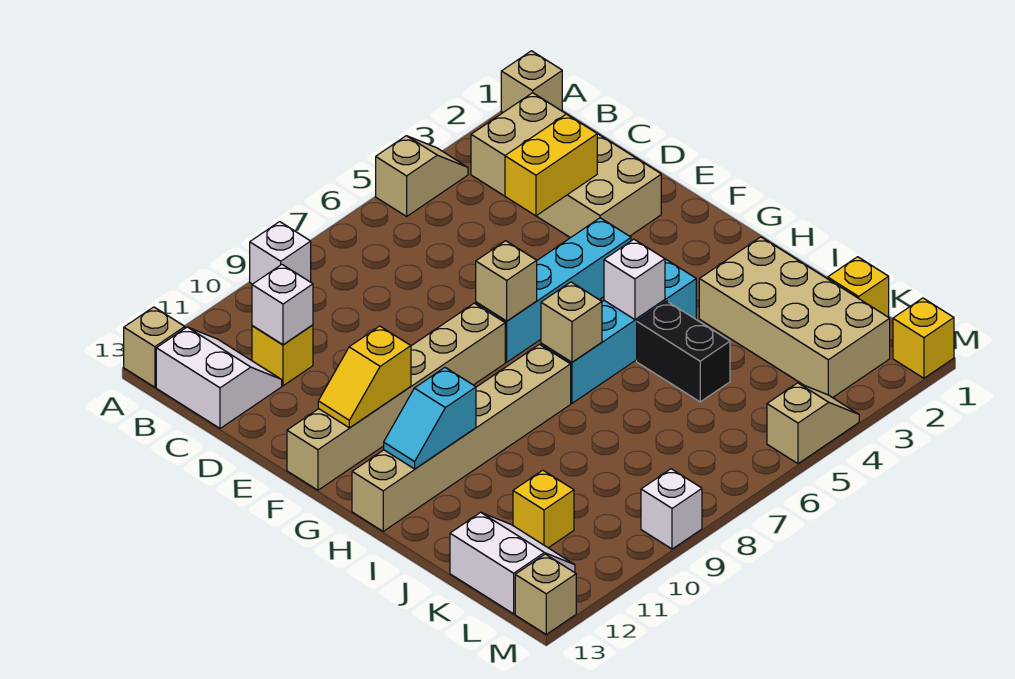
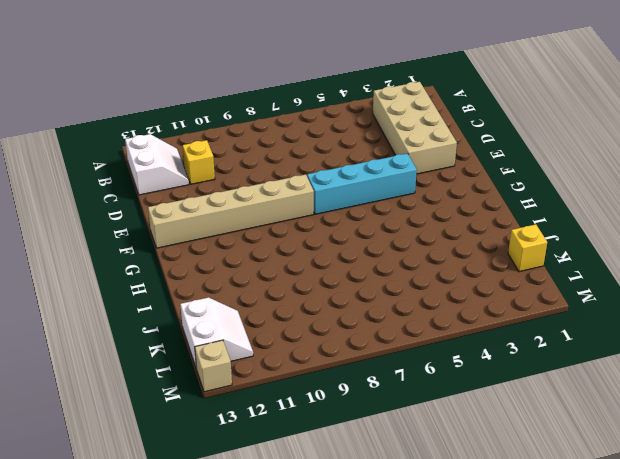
none -> tan brick A1 level 1
none -> tan slope A4:A5 level 1 top 5
none -> white brick A9 level 1

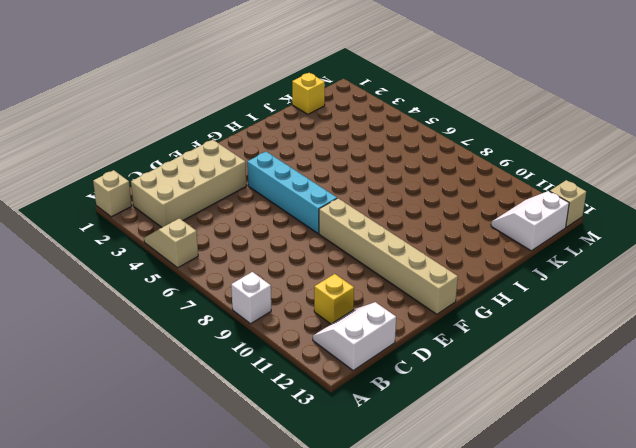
none -> tan brick A13 level 1
none -> cyan brick H4:H7 level 1
none -> tan brick H8:H13 level 1

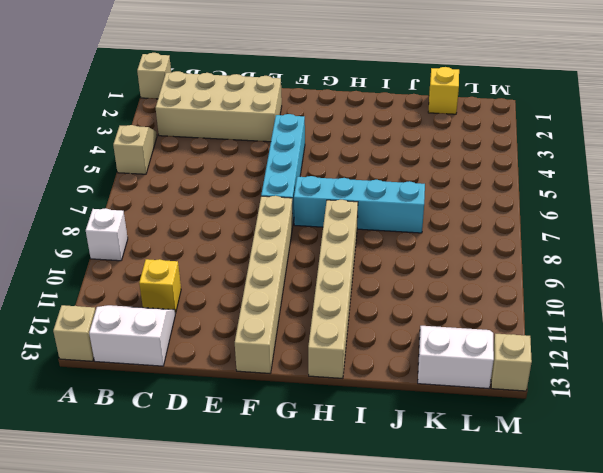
cyan brick G7:J7 level 1 -> cyan brick H4:H7 level 1
none -> tan brick I2:L3 level 1
none -> black brick I5:J5 level 1
none -> yellow brick K11 level 1

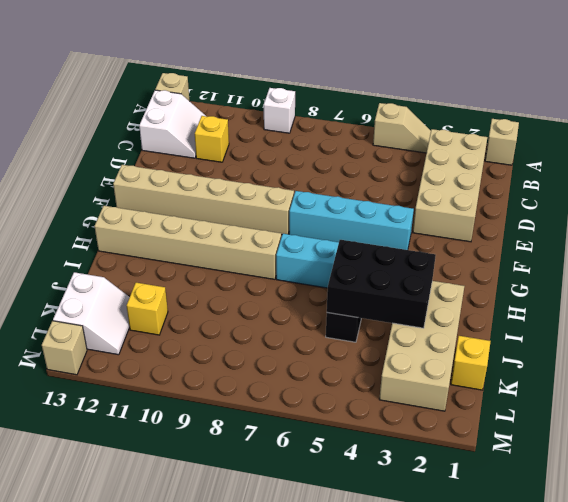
black brick I3:J5 level 2 -> none
none -> yellow brick M1 level 1
none -> tan slope M4:M5 level 1 top 5
none -> white brick M9 level 1

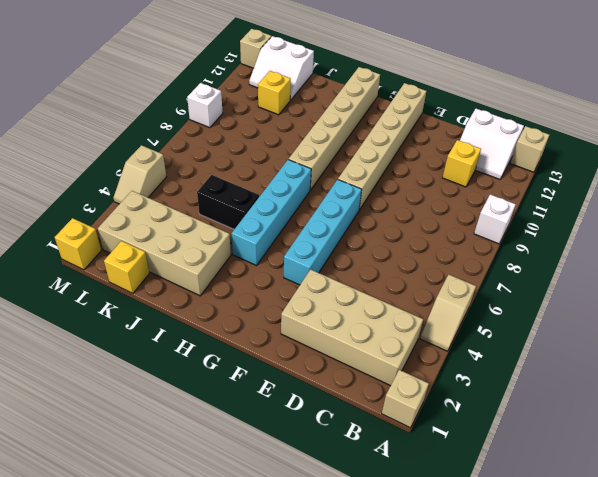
none -> white brick C11 level 2
none -> yellow brick D3:D4 level 2
none -> tan brick F7 level 2

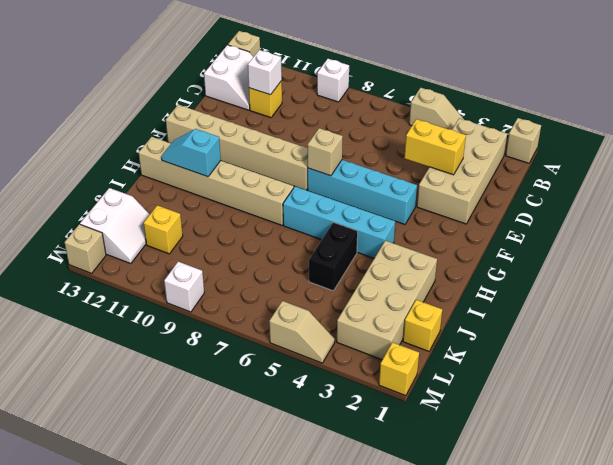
none -> yellow slope F11:F12 level 2 top 11
none -> white brick H5 level 2
none -> tan brick H7 level 2

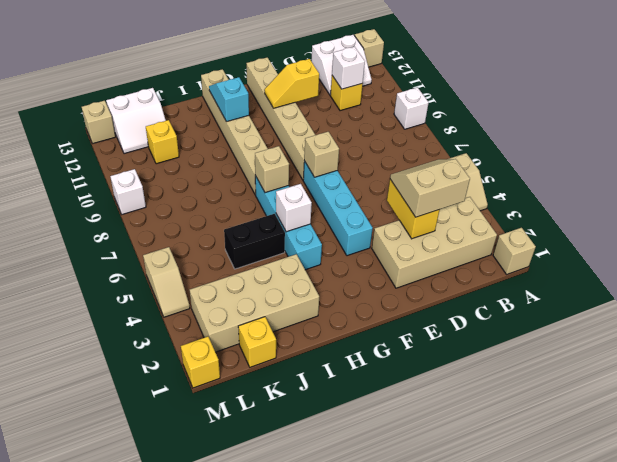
tan slope C3:D4 level 3 top 3 -> none
yellow slope E11:F11 level 2 top E -> yellow slope F11:F12 level 2 top 11

